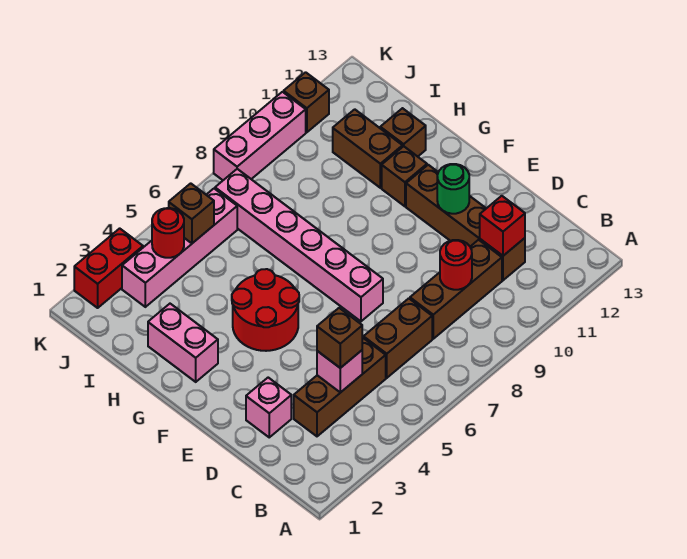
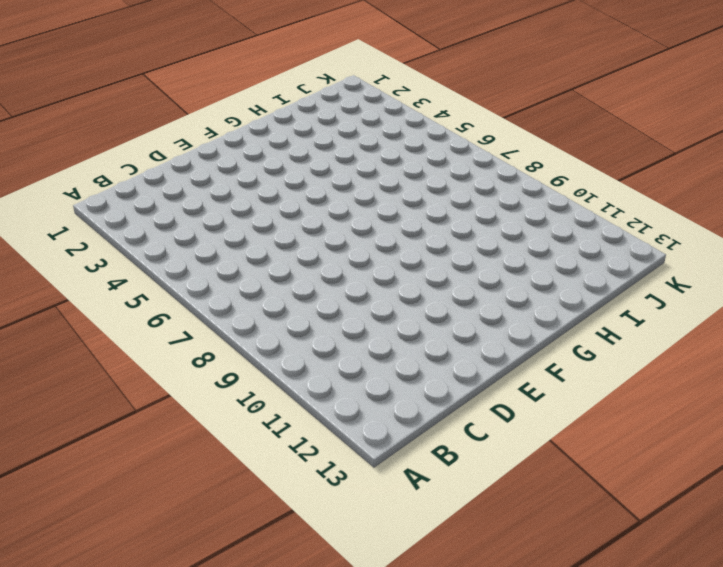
none -> brown brick C3:C5 level 1
none -> brown brick C6:C7 level 1
none -> brown brick C8:C10 level 1

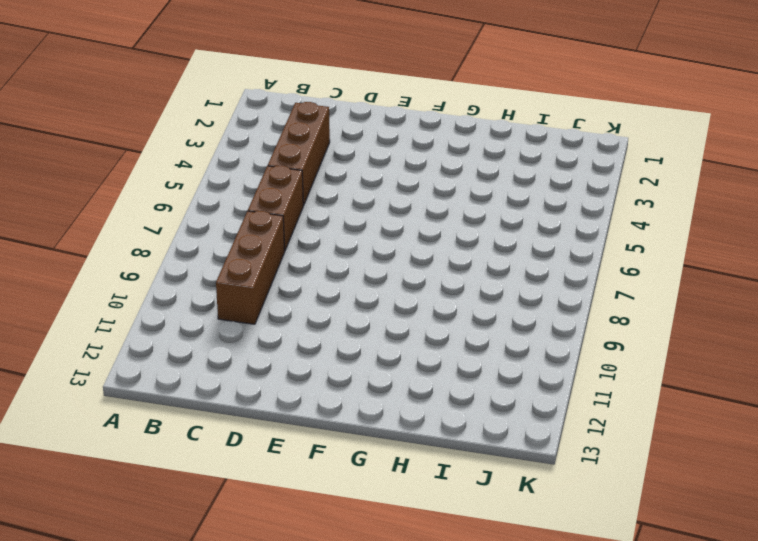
none -> brown brick C11:F11 level 1
none -> pink brick D2 level 1
none -> pink brick E7:J7 level 1

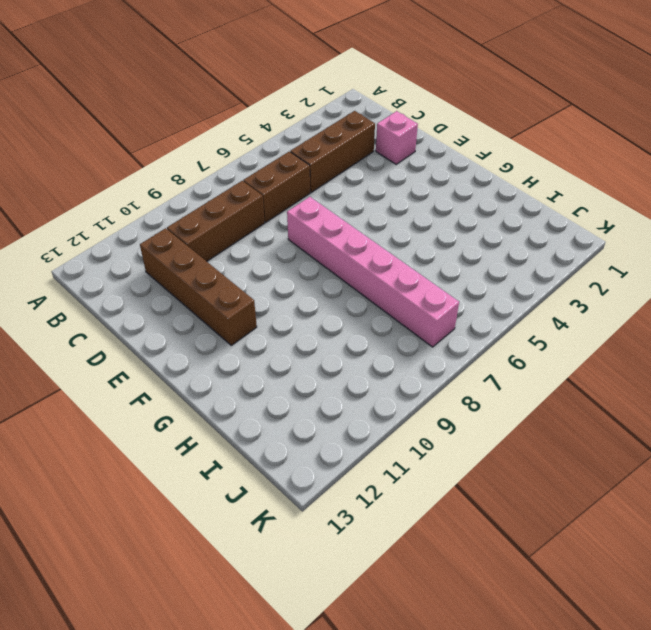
none -> red round brick F4:G5 level 1
none -> pink brick G2:H2 level 1
none -> brown brick G11 level 1

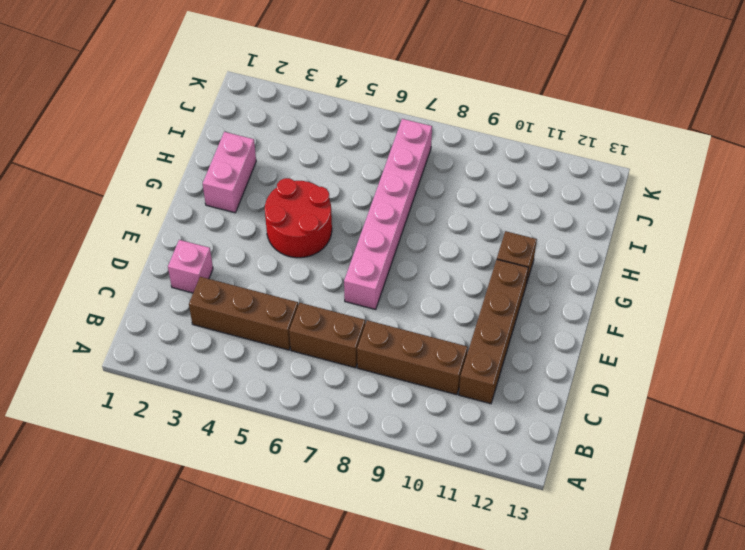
none -> brown brick H11:I11 level 1
none -> brown brick H12 level 1
none -> pink brick J3:J6 level 1

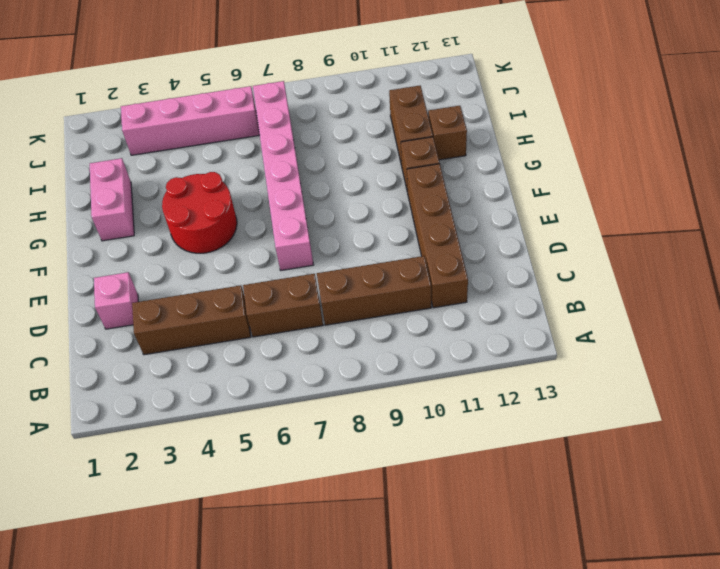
none -> red brick K2:K3 level 1
none -> pink brick K8:K10 level 1
none -> brown brick K11 level 1

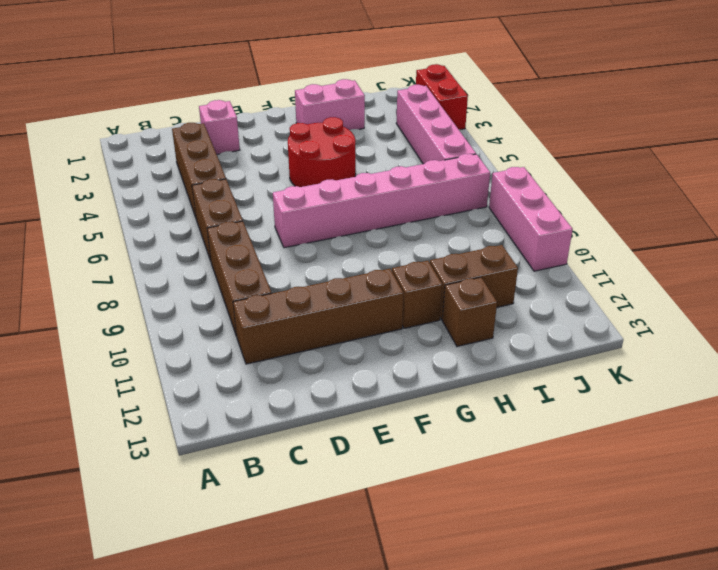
none -> brown brick K11 level 1
none -> pink brick C4 level 2
none -> red round brick C9 level 2

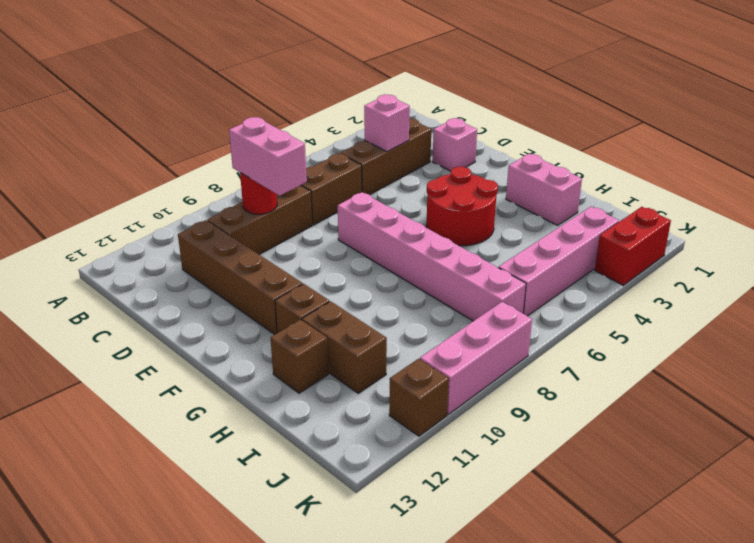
pink brick C9:D9 level 3 -> none
none -> red brick C11 level 2
none -> green round brick E11 level 2
none -> red round brick J4 level 2

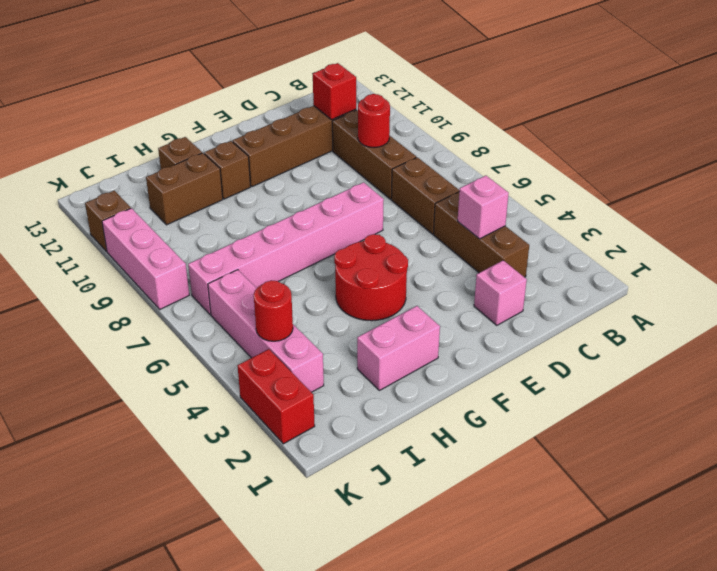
none -> green round brick E11 level 2
none -> brown brick J5 level 2
none -> brown brick C4 level 3

